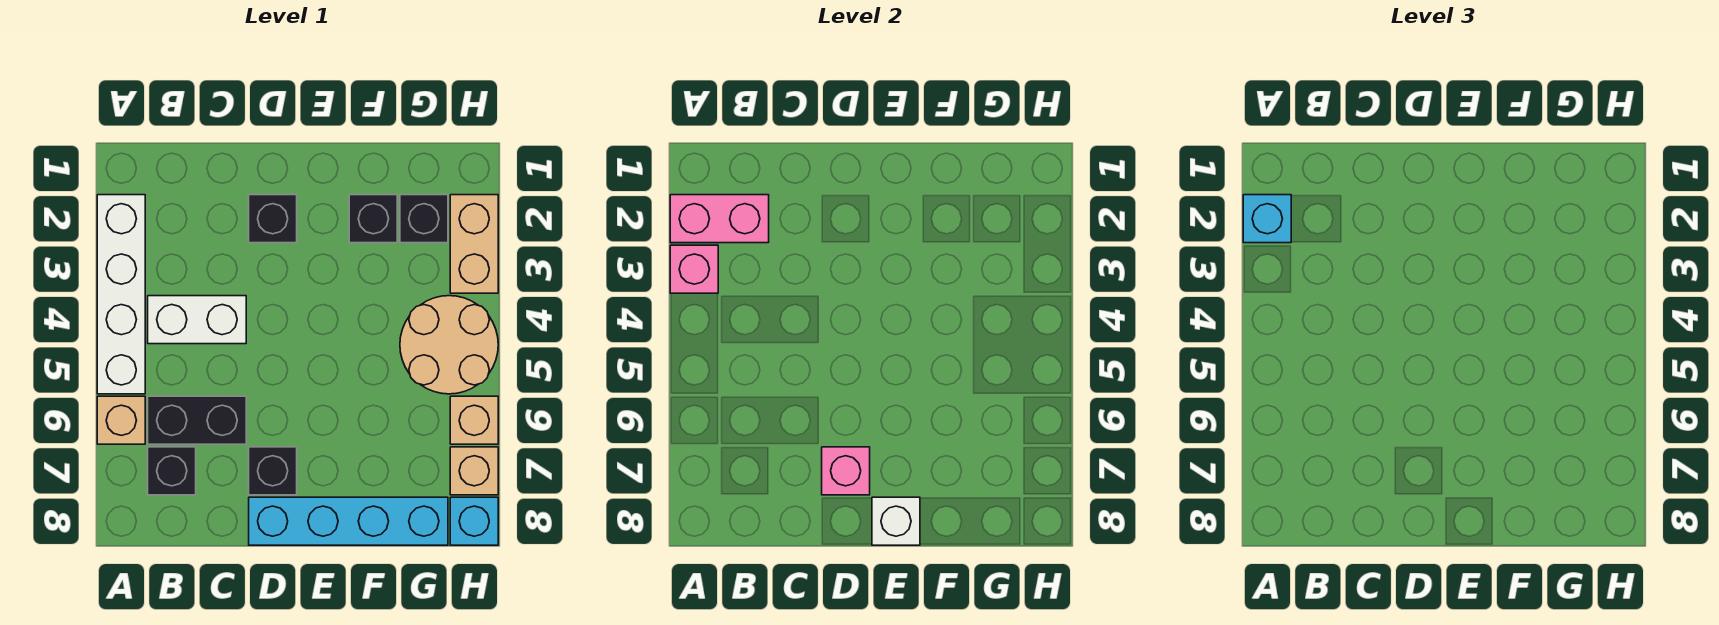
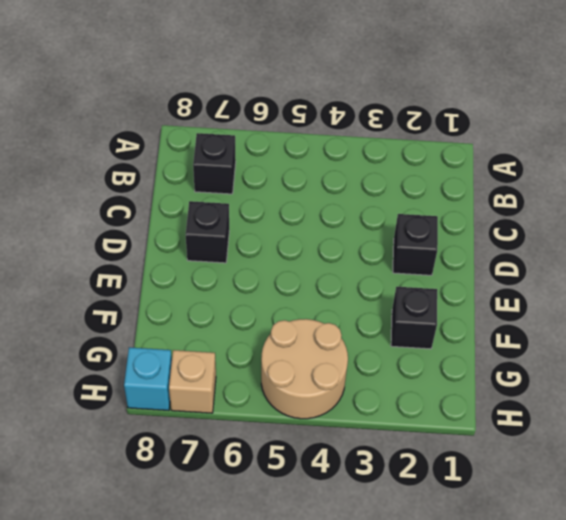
none -> white brick A2:A5 level 1
none -> tan brick A6 level 1
none -> white brick B4:C4 level 1

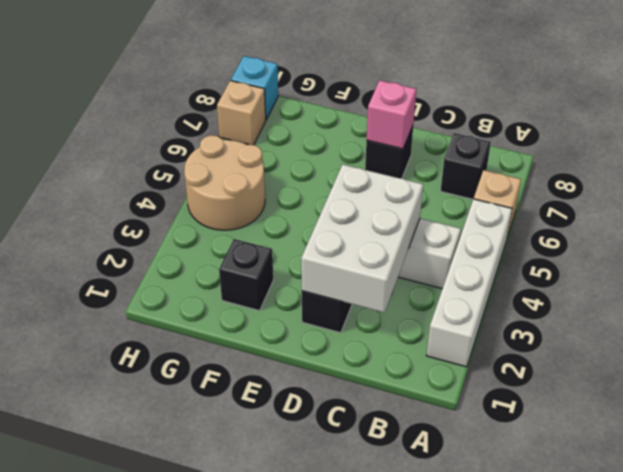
white brick C2:D4 level 2 -> none
none -> black brick B6:C6 level 1
none -> cyan brick D8:G8 level 1
none -> black brick G2 level 1

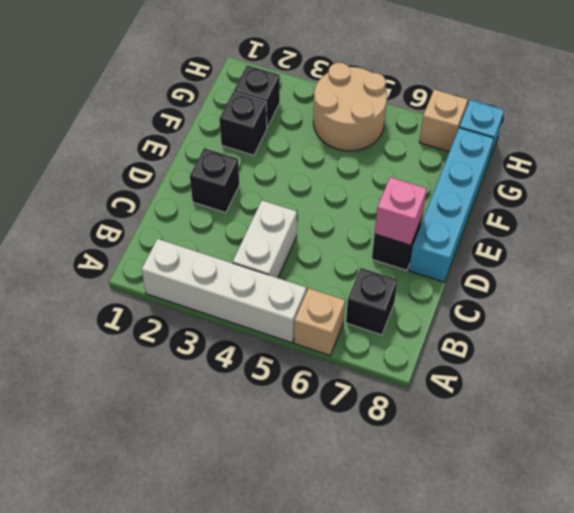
none -> black brick B6:C6 level 1
none -> tan brick H2:H3 level 1
none -> tan brick H6 level 1

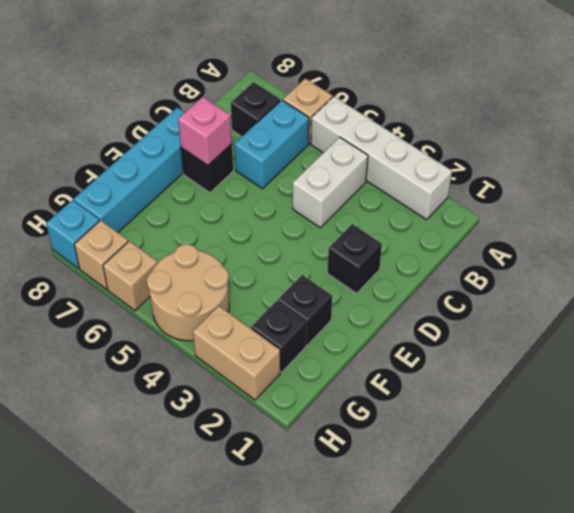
cyan brick B6:C6 level 1 -> black brick B6:C6 level 1
none -> pink brick A2:B2 level 2
none -> pink brick A3 level 2
none -> white brick E8 level 2

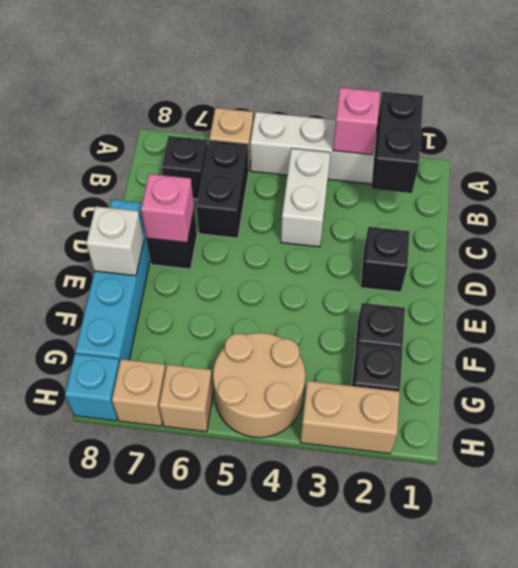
black brick A2:B2 level 2 -> pink brick A2:B2 level 2
none -> cyan brick A2 level 3

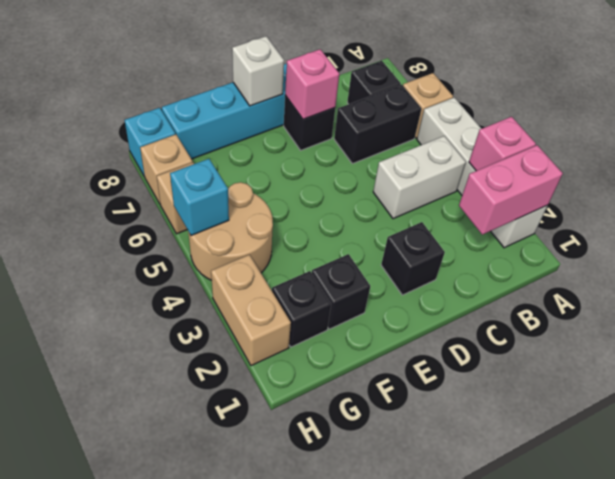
cyan brick H5 level 2 -> cyan brick A2 level 3

